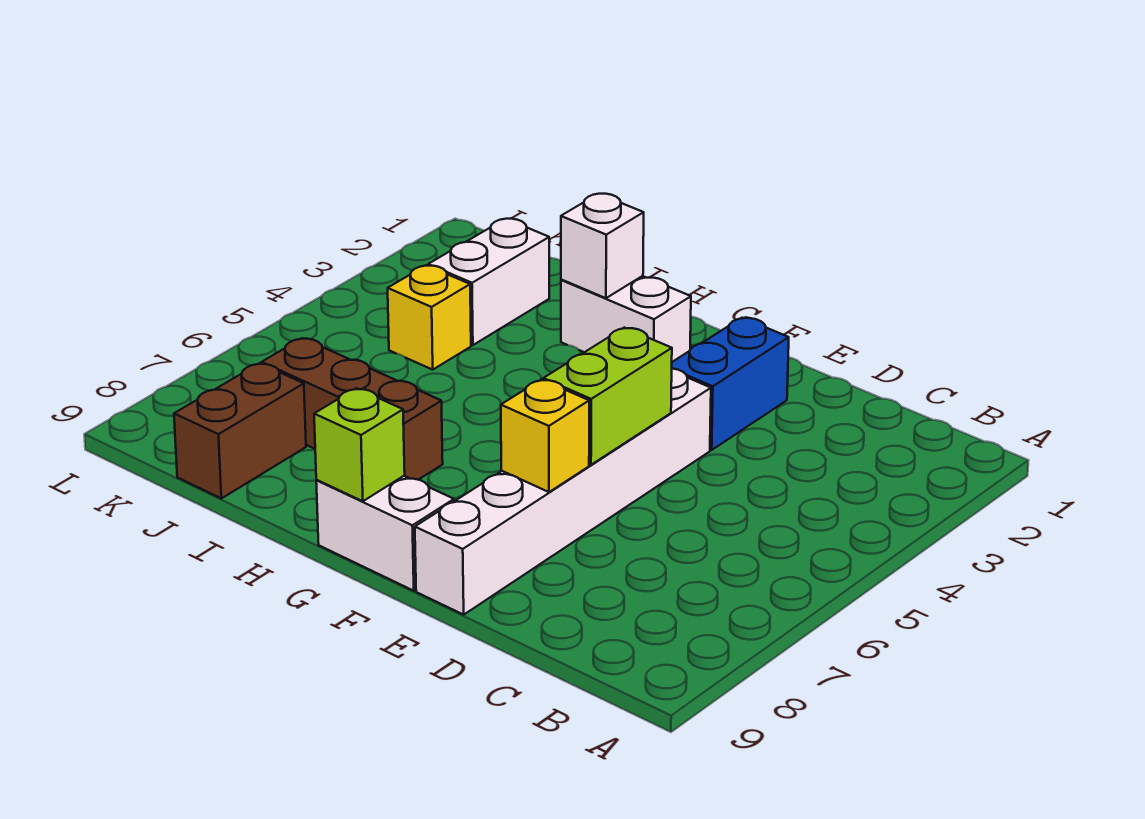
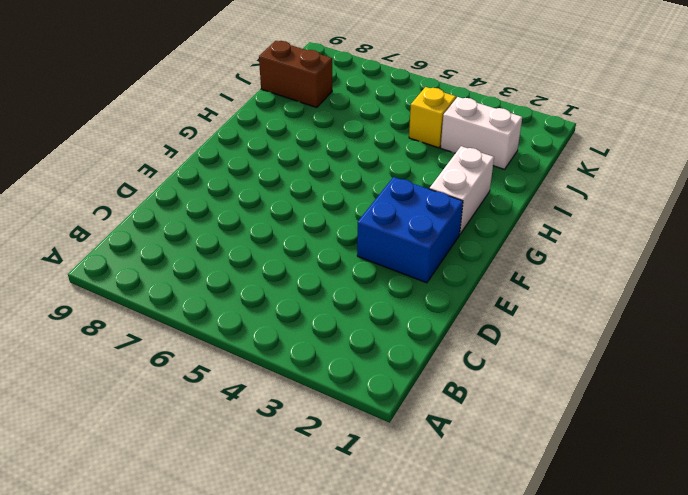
blue brick E2:F3 level 1 -> blue brick E2:E3 level 1
none -> white brick E4:E9 level 1
none -> white brick F9:G9 level 1
none -> brown brick H7:J7 level 1

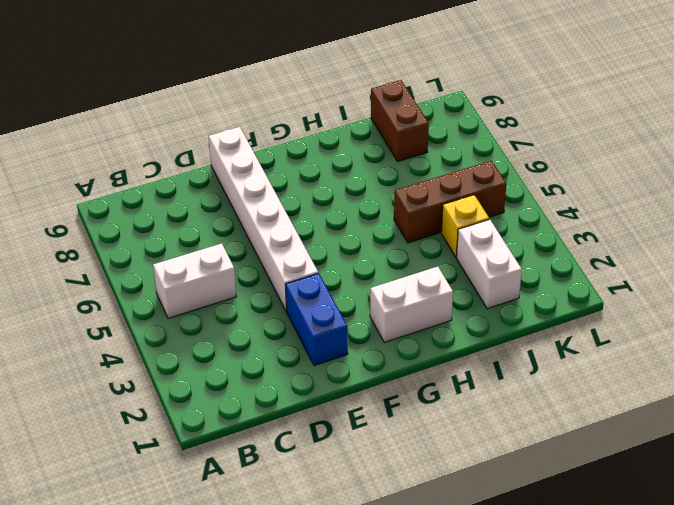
white brick B5:C5 level 1 -> white brick F9:G9 level 1
brown brick I5:K5 level 1 -> brown brick H7:J7 level 1
none -> lime brick E5:E6 level 2
none -> yellow brick E7 level 2
none -> lime brick G9 level 2

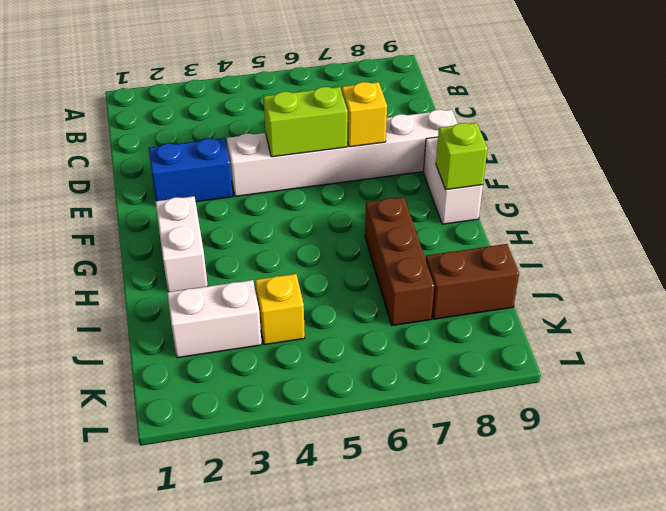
none -> white brick H2 level 2

